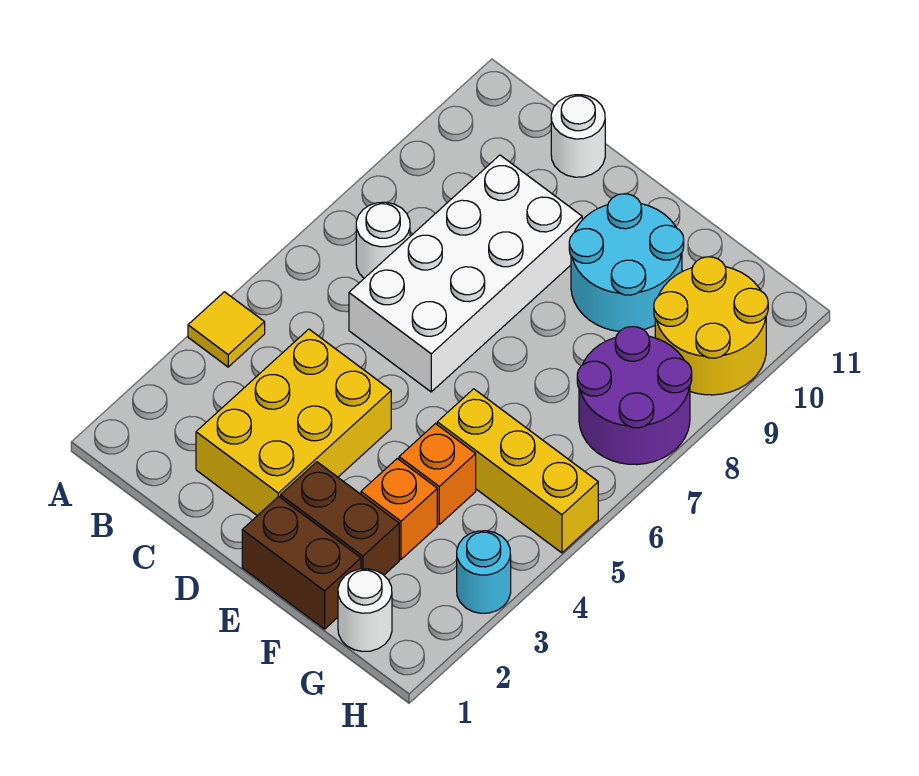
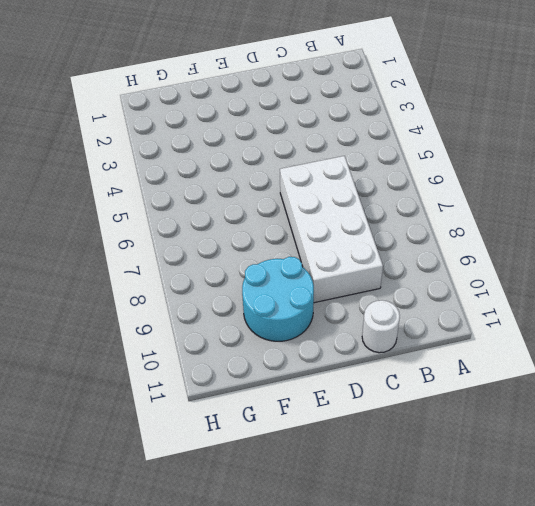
none -> yellow tile A4 level 1
none -> white round brick B7 level 1
none -> yellow brick C2:D4 level 1

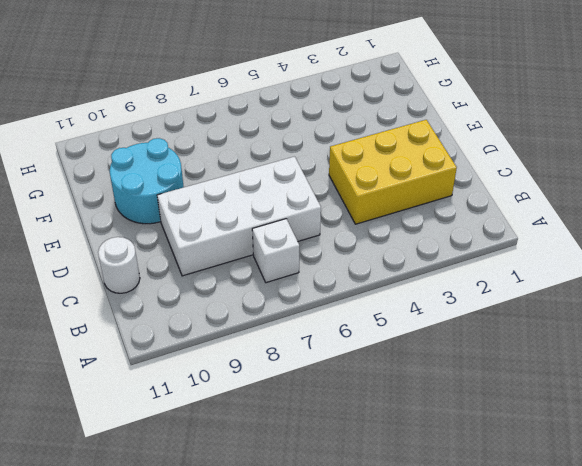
white brick B7 level 1 -> white round brick B7 level 1
none -> yellow tile A4 level 1
none -> brown brick E1:F1 level 1
none -> brown brick E2:F2 level 1

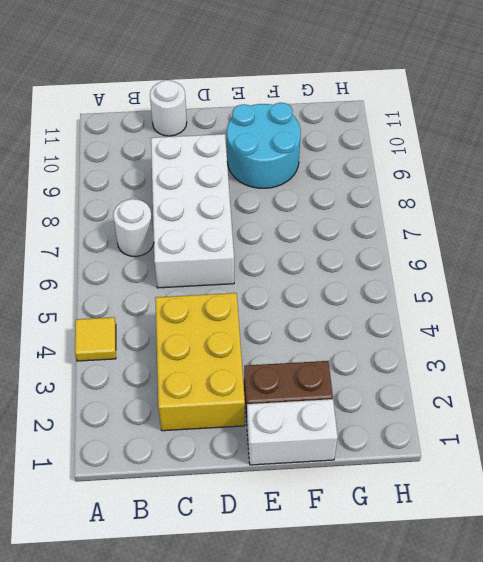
white brick E1:F1 level 1 -> brown brick E1:F1 level 1
none -> orange brick F3 level 1
none -> orange brick F4 level 1
none -> yellow brick F5:H5 level 1

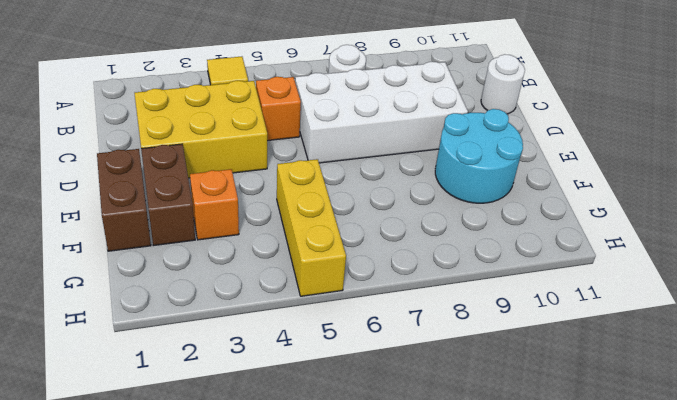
orange brick C5 level 1 -> orange brick F4 level 1
none -> white round brick G1 level 1
none -> purple round brick G7:H8 level 1
none -> yellow round brick G9:H10 level 1

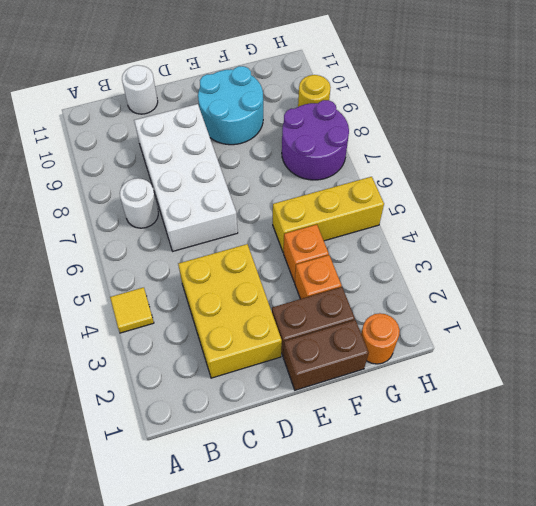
orange round brick G1 level 1 -> white round brick G1 level 1
yellow round brick H9 level 1 -> yellow round brick G9:H10 level 1
none -> cyan round brick H3 level 1

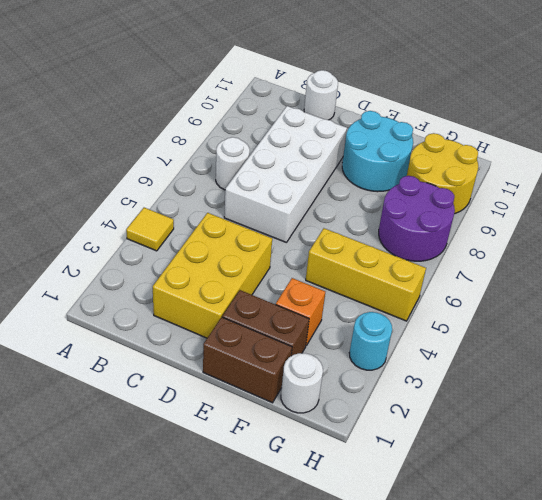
none -> orange brick F4 level 1

